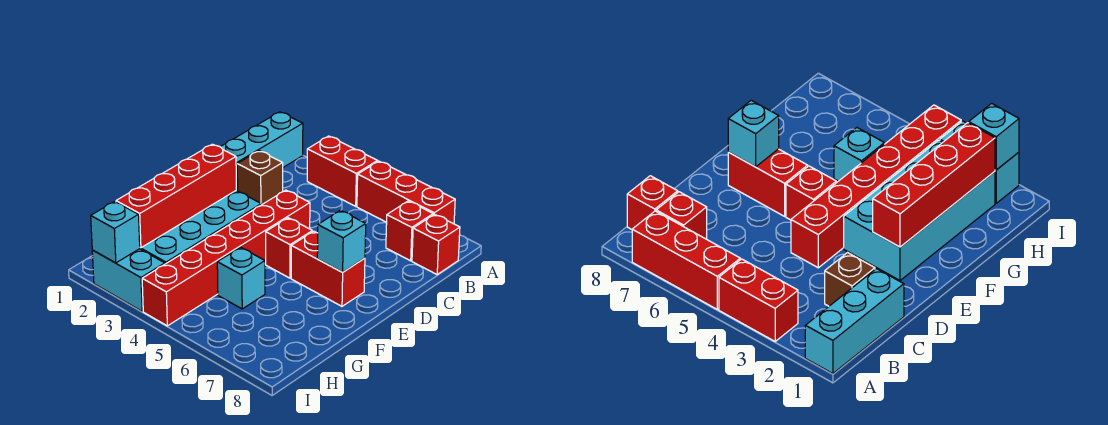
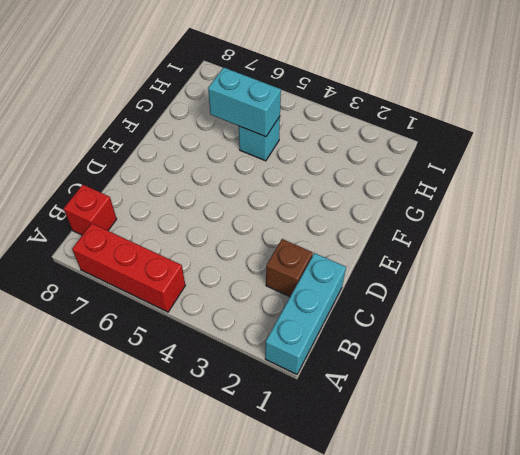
cyan brick G5:G6 level 2 -> cyan brick I2:I3 level 1
none -> red brick A3:A4 level 1
none -> red brick B7 level 1
none -> red brick D4:I4 level 1

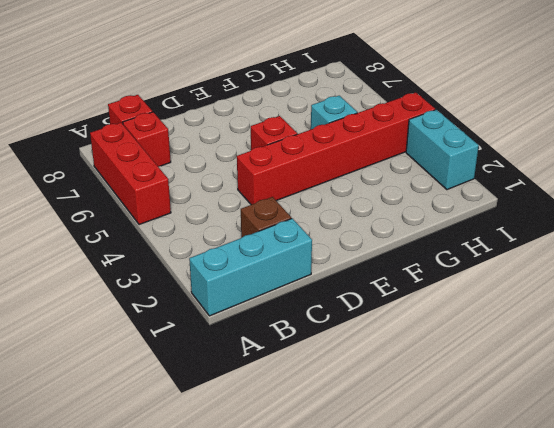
none -> red brick A3:A4 level 1
none -> cyan brick E2:H3 level 1
none -> red brick E6:E7 level 1

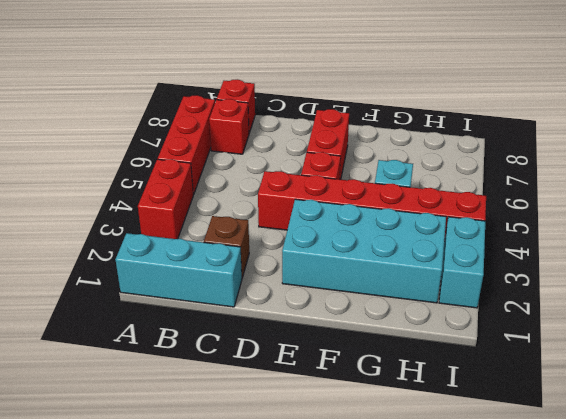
none -> red brick E2:H2 level 2
none -> cyan brick E7 level 2
none -> cyan brick I2 level 2

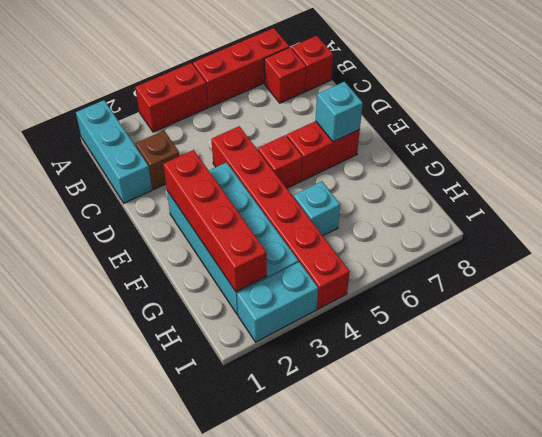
none -> cyan brick I2 level 2

